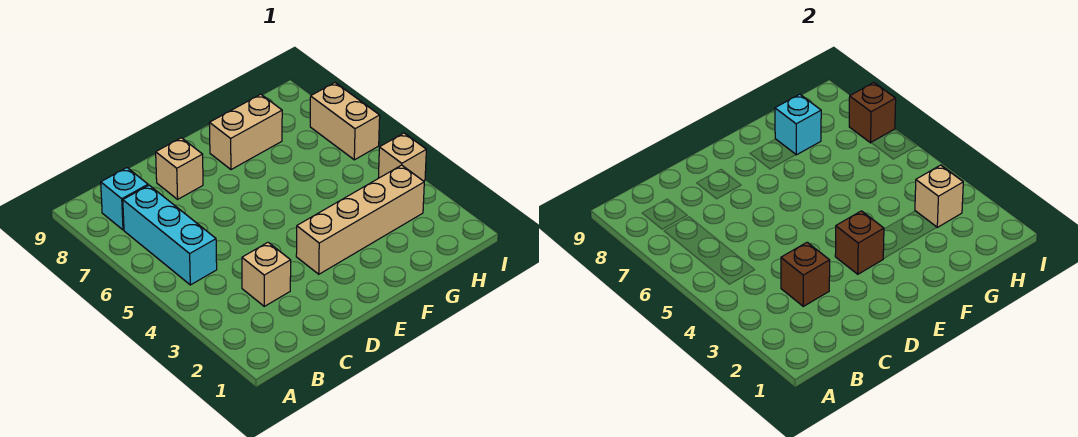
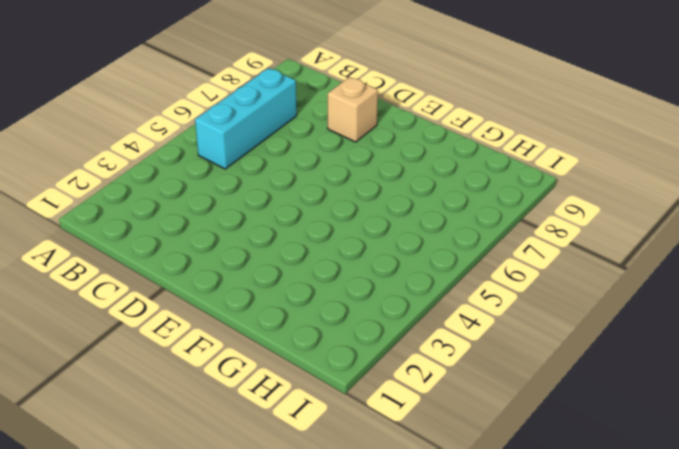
none -> cyan brick B8 level 1
none -> tan brick C3 level 1
none -> tan brick E3:H3 level 1

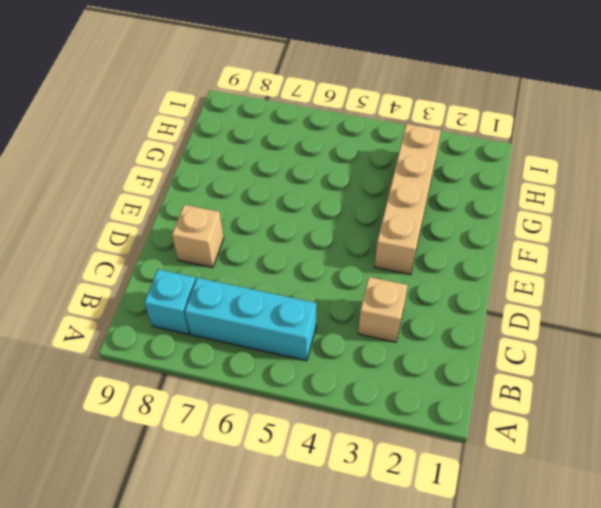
none -> tan brick F8:G8 level 1
none -> tan brick I4 level 1
none -> tan brick I6:I7 level 1

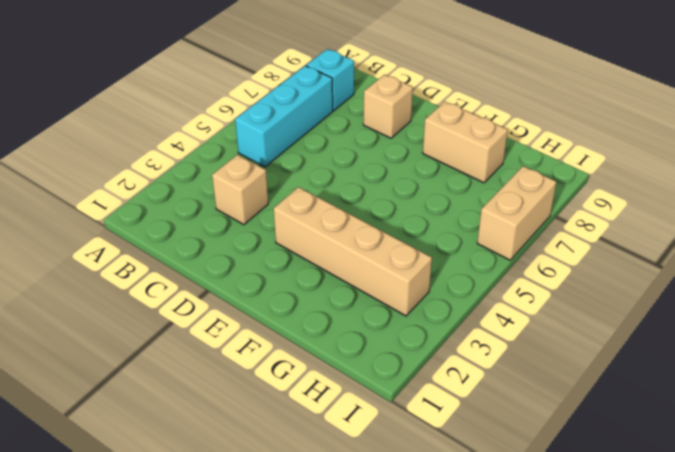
none -> tan brick I4 level 1
none -> brown brick C3 level 2
none -> brown brick E3 level 2

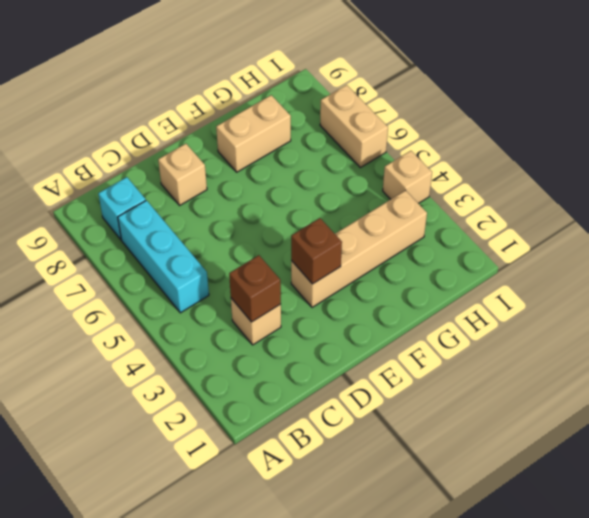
none -> cyan brick G8 level 2
none -> tan brick H3 level 2
none -> brown brick I7 level 2

